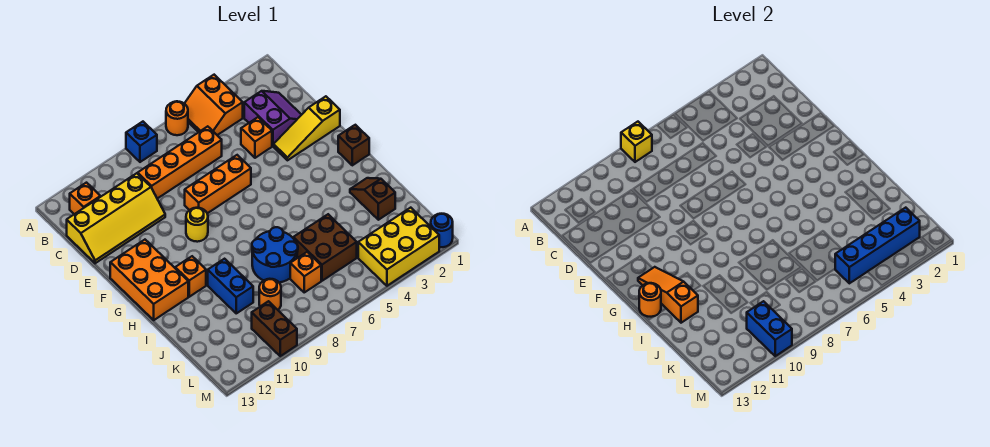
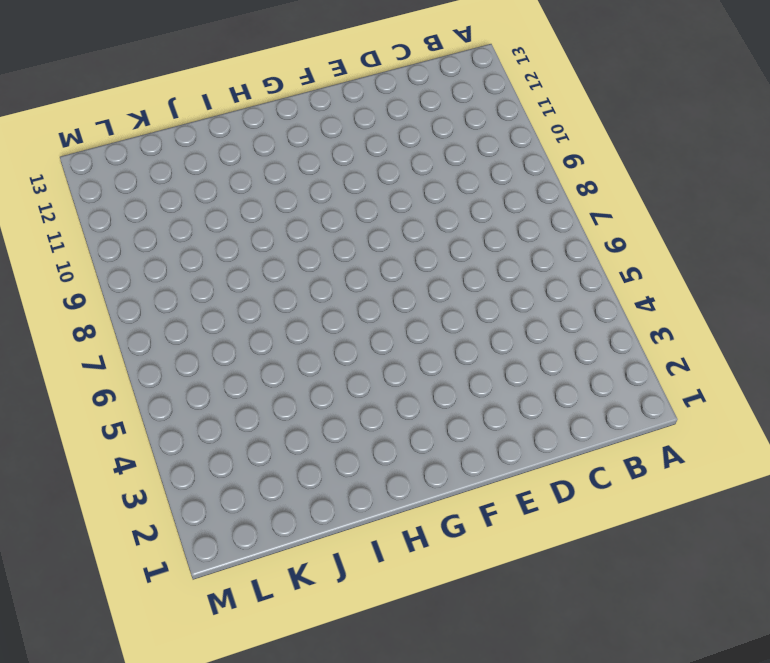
none -> orange slope A4:B5 level 1 top 4
none -> orange round brick A6 level 1
none -> blue brick A8 level 1

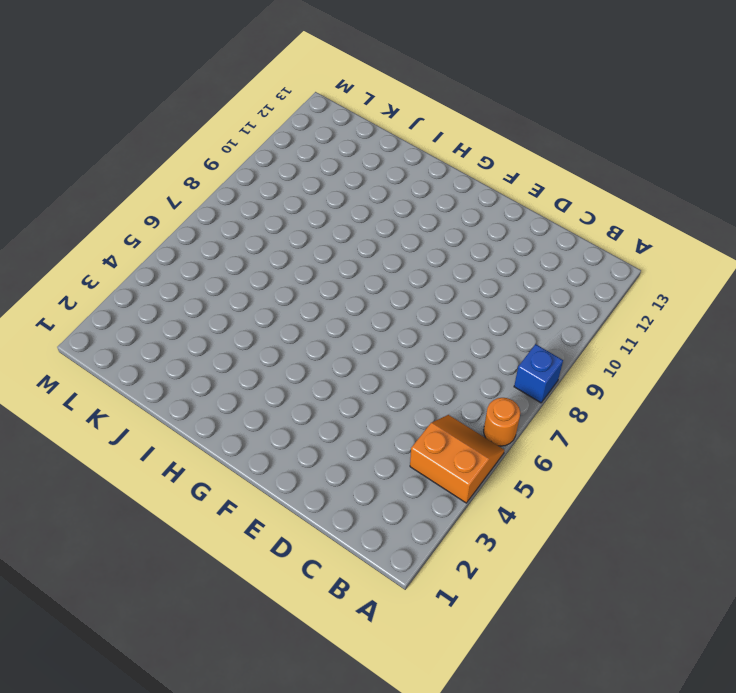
none -> orange brick B12 level 1
none -> purple slope C2:D3 level 1 top 3
none -> orange brick C6:C9 level 1

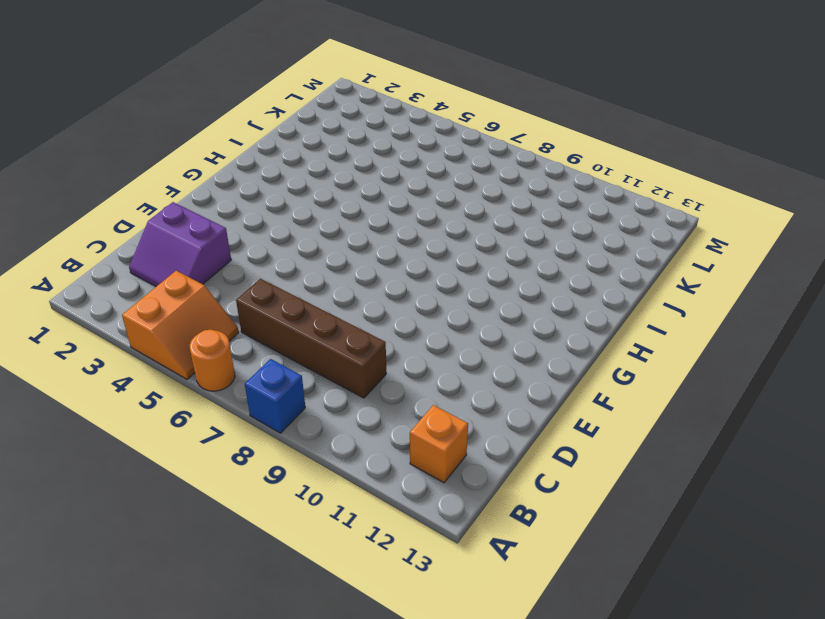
purple slope C2:D3 level 1 top D -> purple slope C2:D3 level 1 top 3
brown brick C6:C9 level 1 -> orange brick C6:C9 level 1
none -> yellow slope C10:D13 level 1 top C
none -> orange brick D4 level 1
none -> yellow slope E1:E3 level 1 top 1

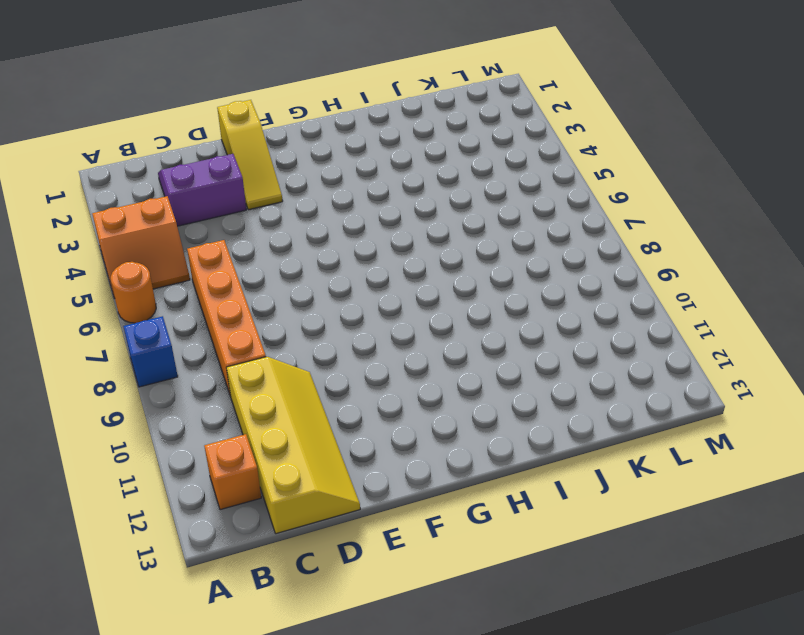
none -> orange brick D4 level 1
none -> orange brick E6:E8 level 1
none -> yellow round brick F9 level 1

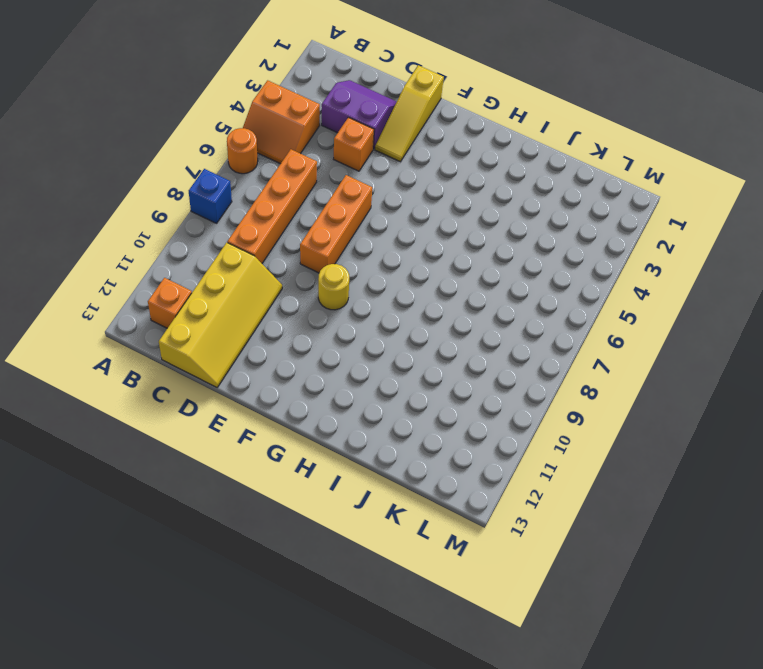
none -> orange brick F12:H13 level 1
none -> brown brick G1 level 1
none -> orange brick H11 level 1

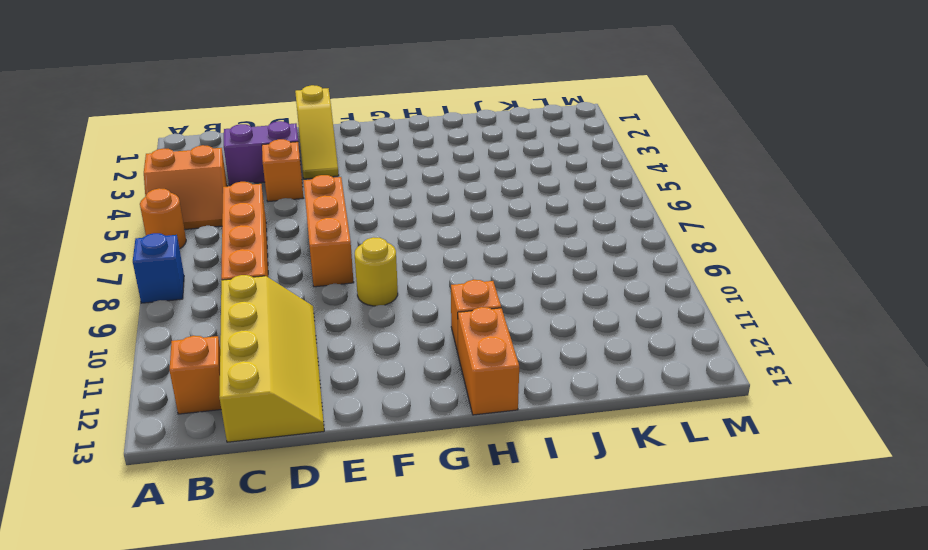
orange brick H12:H13 level 1 -> orange brick F12:H13 level 1
none -> brown brick G1 level 1
none -> brown slope I2:J2 level 1 top J
none -> blue round brick I7:J8 level 1

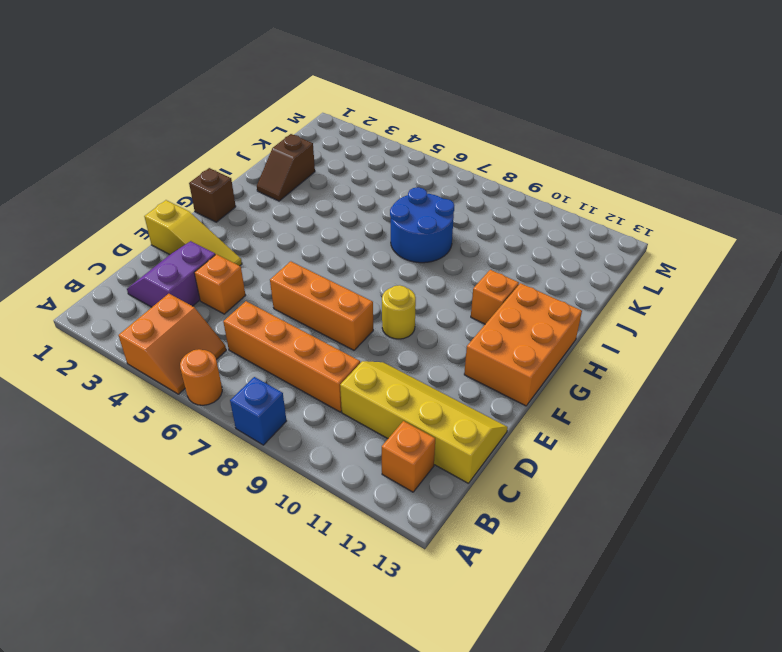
none -> blue brick I10:J10 level 1
none -> brown brick J5:K6 level 1
none -> orange brick K7 level 1

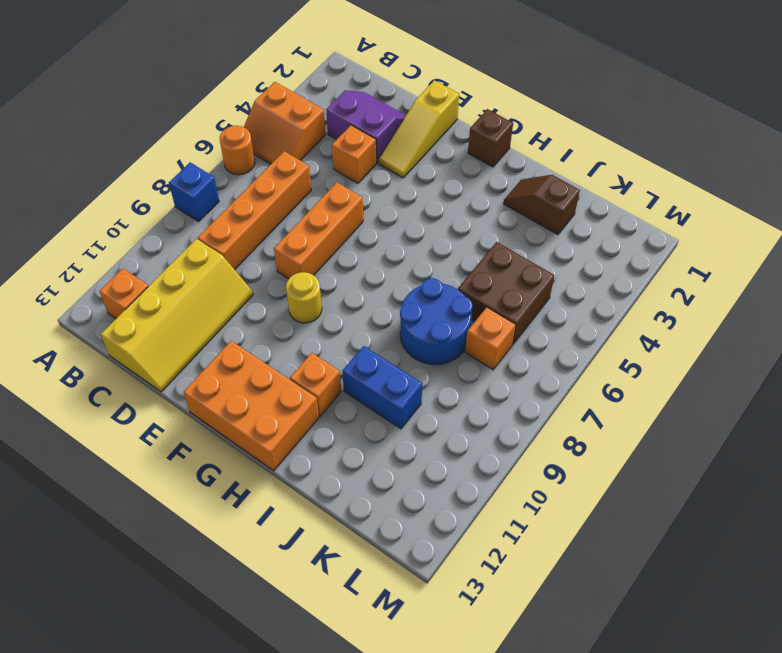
none -> orange round brick K9 level 1
none -> yellow brick L2:M4 level 1
none -> brown brick L10:M10 level 1

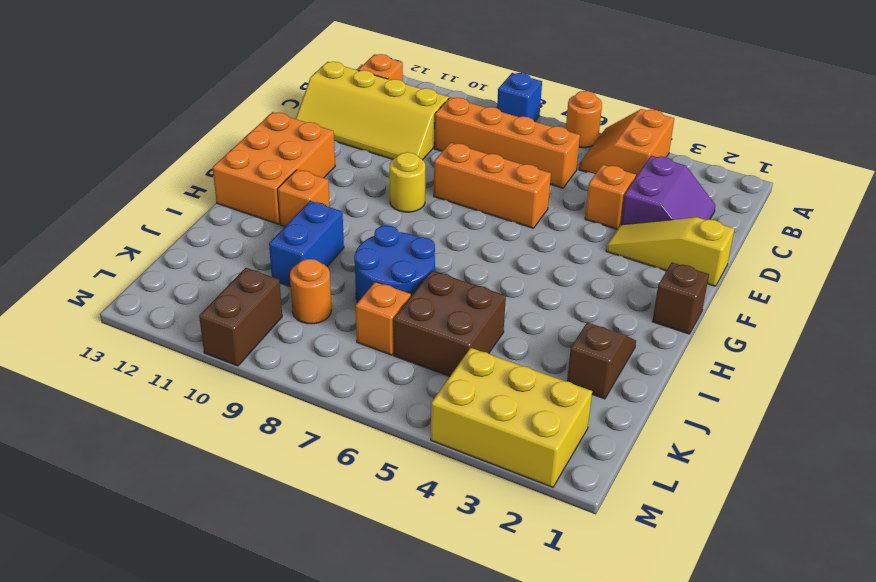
none -> blue round brick M1 level 1
none -> yellow brick A8 level 2
none -> orange slope G12:I12 level 2 top I

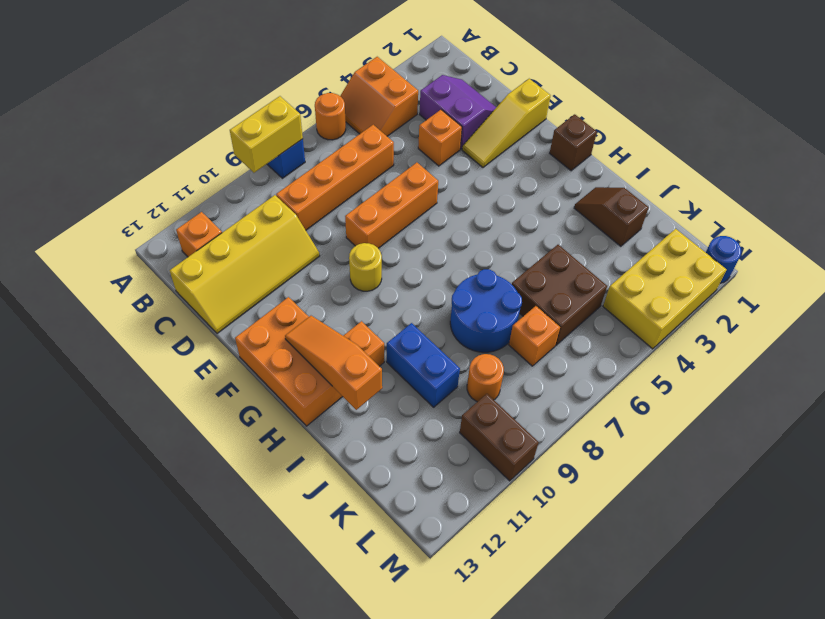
yellow brick A8:A9 level 2 -> yellow brick A8 level 2
none -> orange round brick H13 level 2
none -> blue brick L2:L5 level 2
none -> blue brick L10:M10 level 2

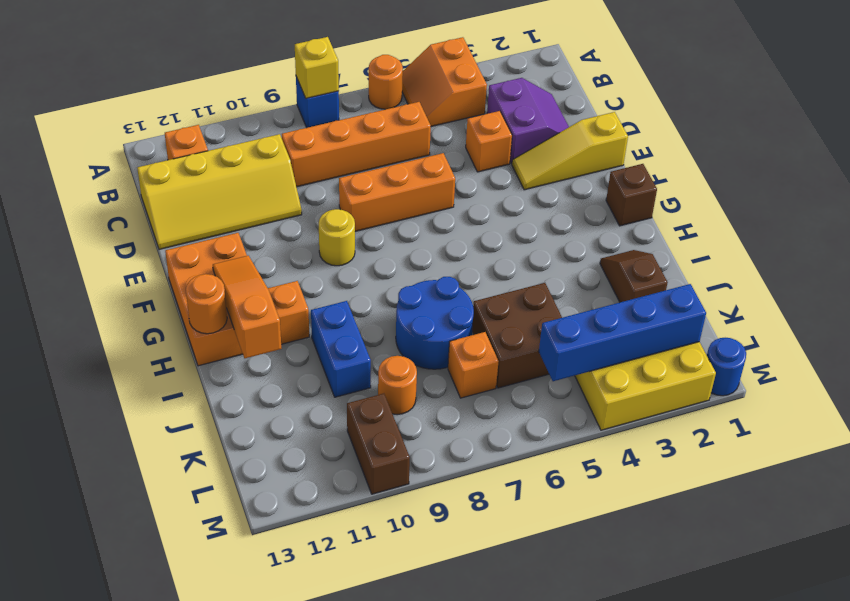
none -> blue brick L10:M10 level 2

